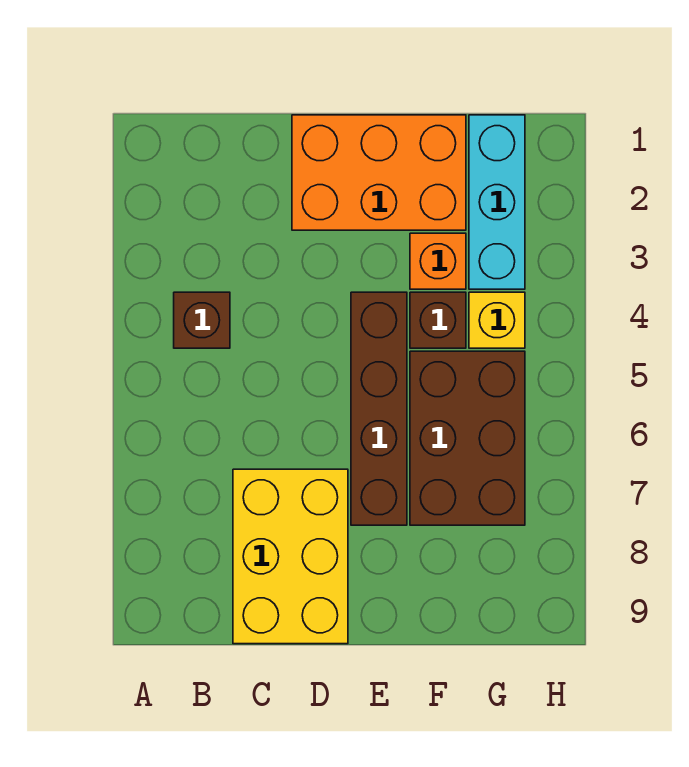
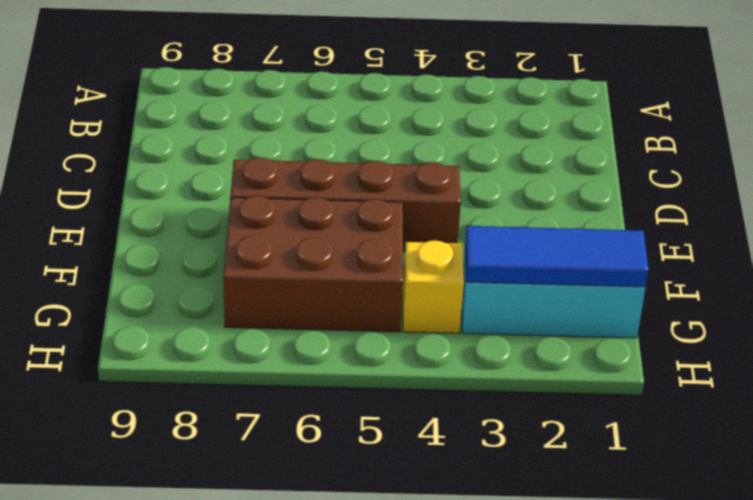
blue tile G1:G3 level 2 -> none
none -> brown brick B4 level 1
none -> yellow brick C7:D9 level 1

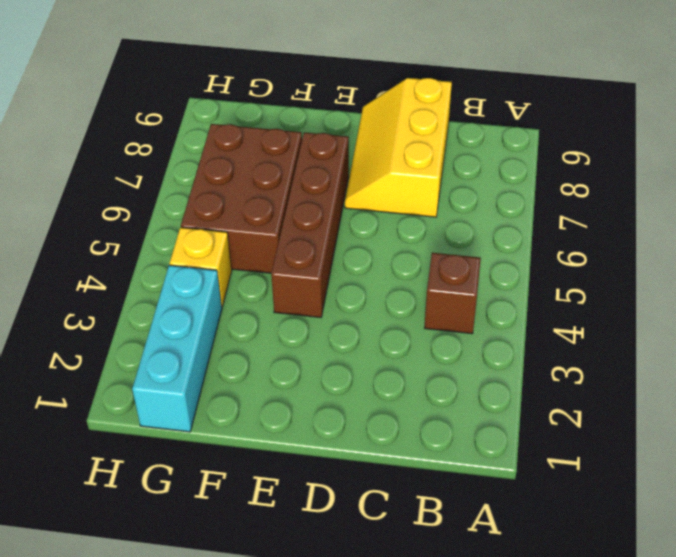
yellow slope C7:D9 level 1 top C -> yellow brick C7:D9 level 1
none -> orange brick D1:F2 level 1
none -> orange brick F3 level 1

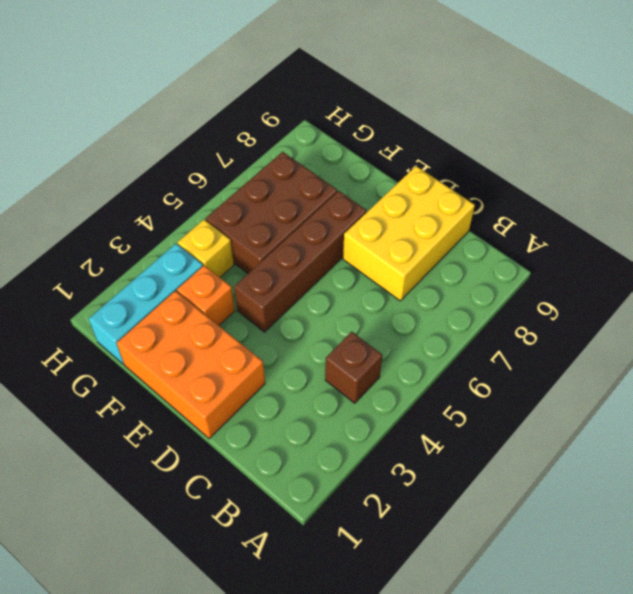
none -> brown brick F4 level 1

